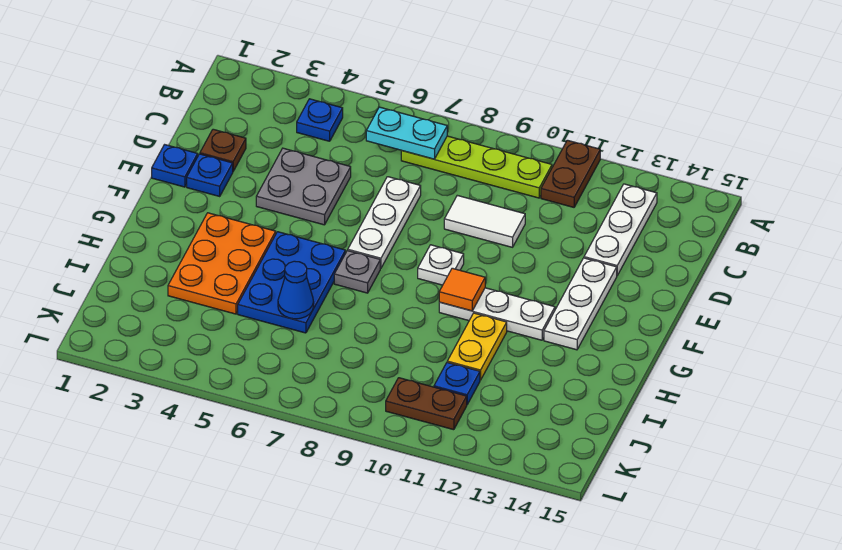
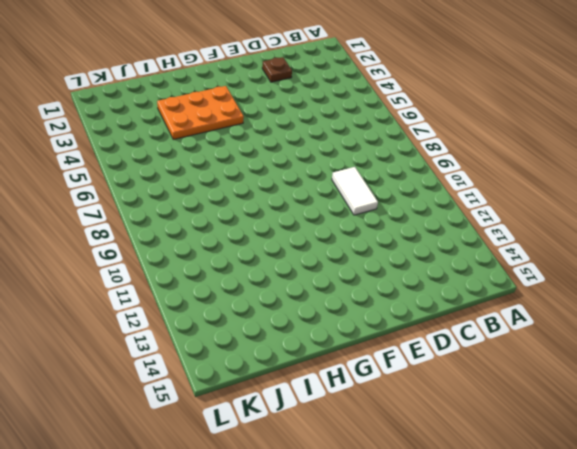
none -> brown plate A11:B11 level 1
none -> blue plate B4 level 1
none -> lime plate B7:B10 level 1

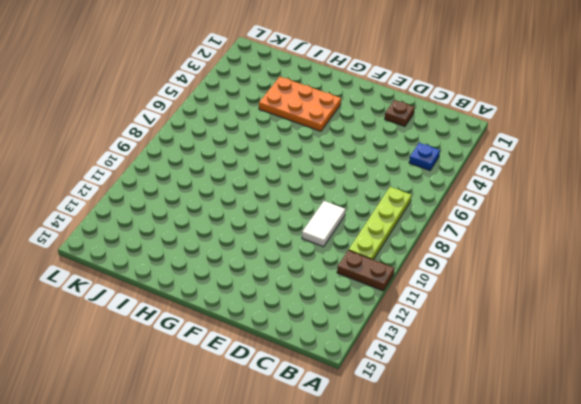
none -> white plate B13:D13 level 1
none -> grey plate D4:E5 level 1
none -> white plate D7:F7 level 1

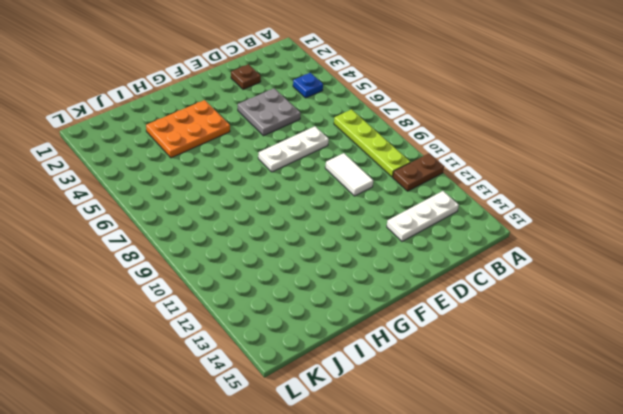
none -> blue plate E1 level 1
none -> blue plate E2 level 1
none -> white plate E13:G13 level 1

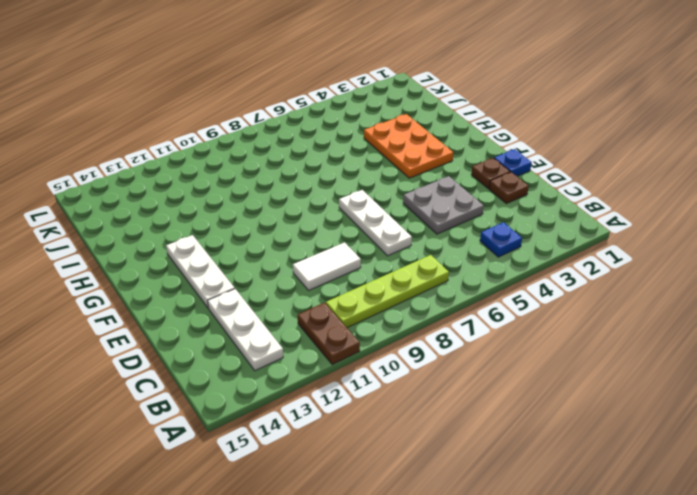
brown plate E2 level 1 -> blue plate E2 level 1
none -> white plate F9 level 1
none -> blue plate G5:I6 level 1
none -> grey plate G7 level 1

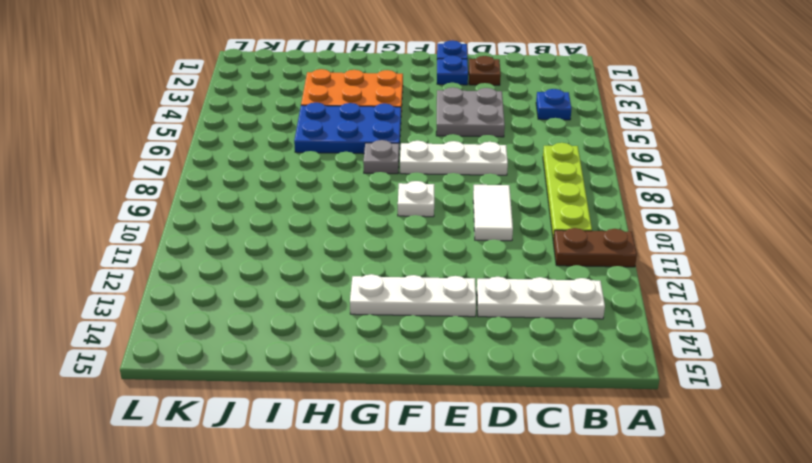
none -> white plate G10:G12 level 1
none -> yellow plate H11:I11 level 1
none -> blue plate J11 level 1

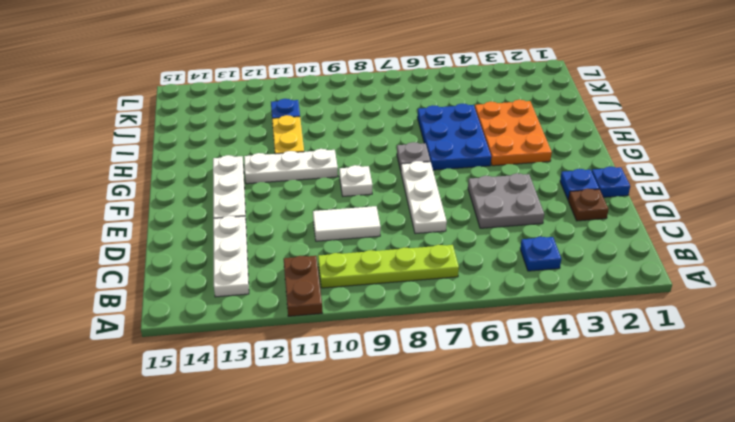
none -> brown plate K10:K11 level 1
none -> cyan plate B6:B7 level 2
none -> orange tile G10 level 2

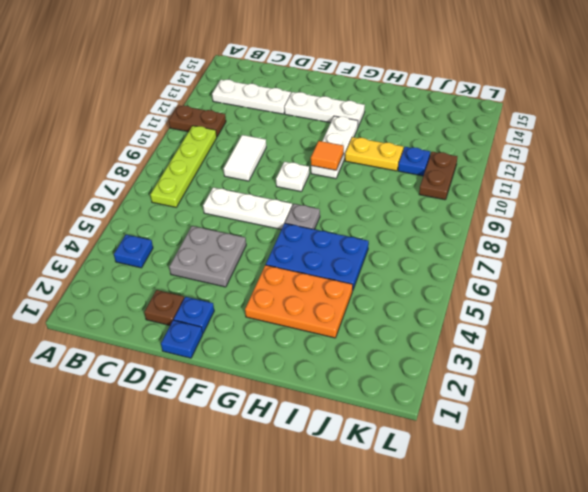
none -> cyan plate B6:B7 level 2
none -> blue cone I6 level 2

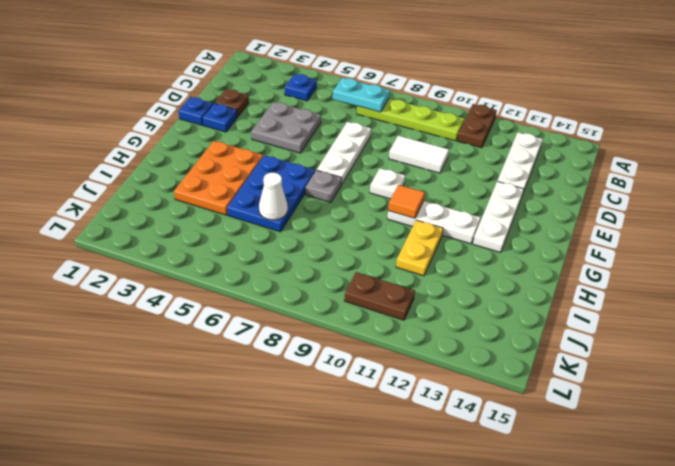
white cone I6 level 2 -> blue cone I6 level 2
none -> blue plate J11 level 1

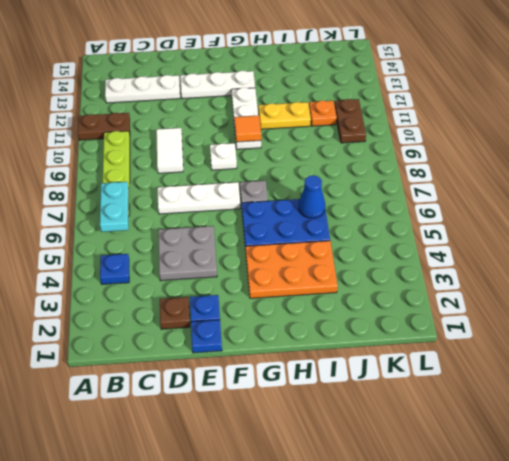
orange plate J11 level 1 -> blue plate J11 level 1

